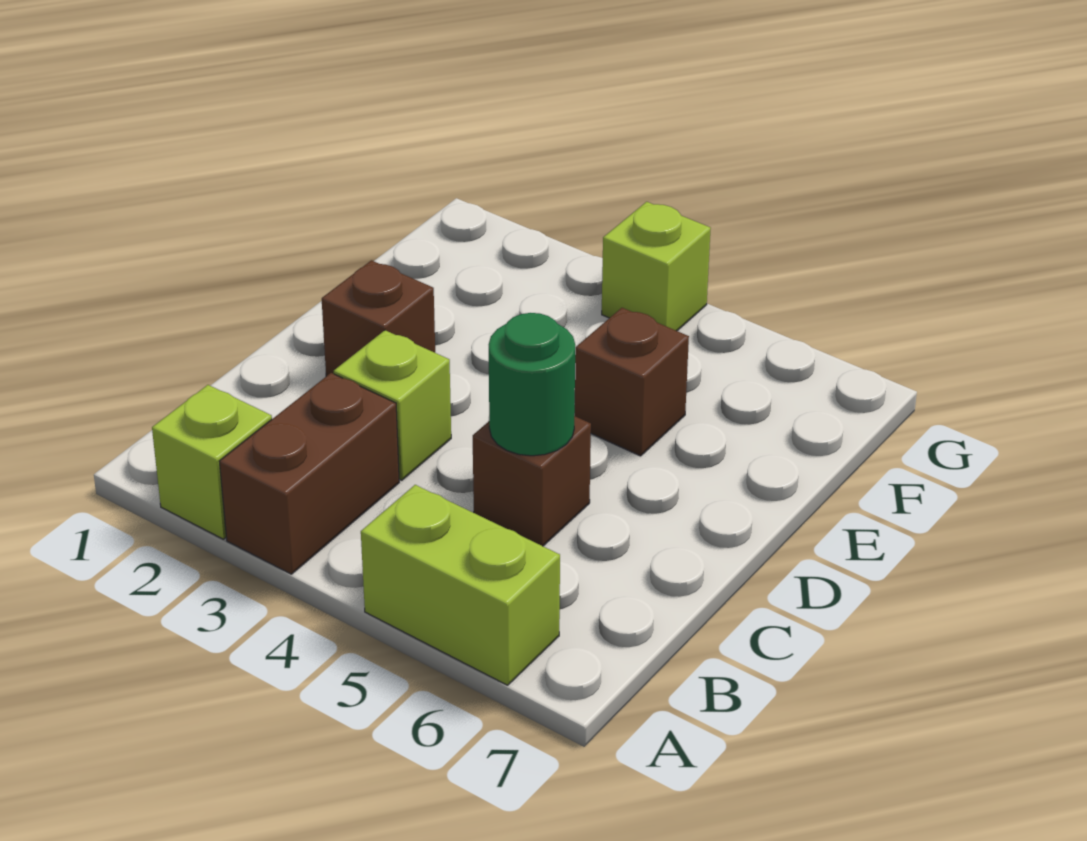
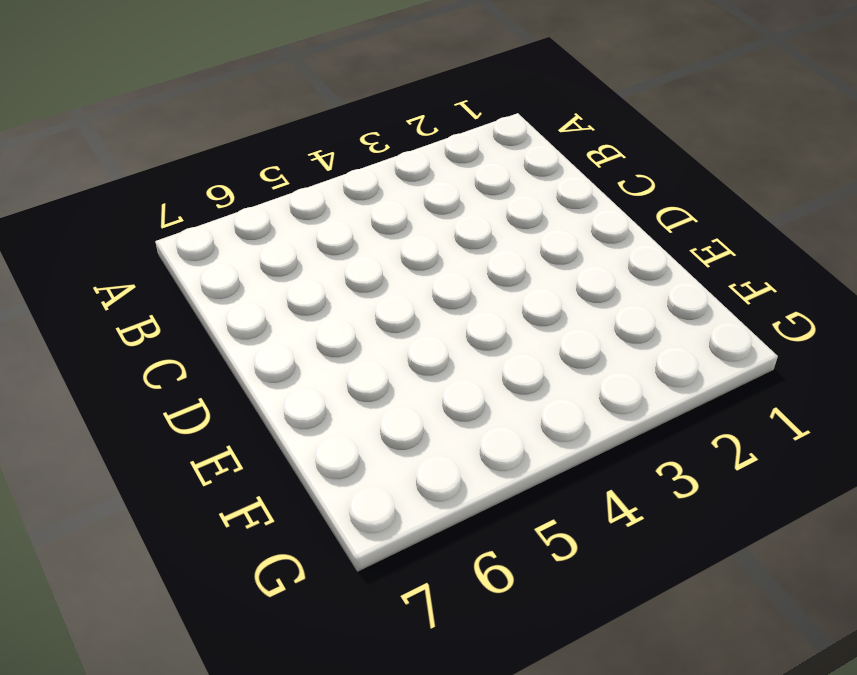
none -> lime brick A2 level 1
none -> brown brick A3:B3 level 1

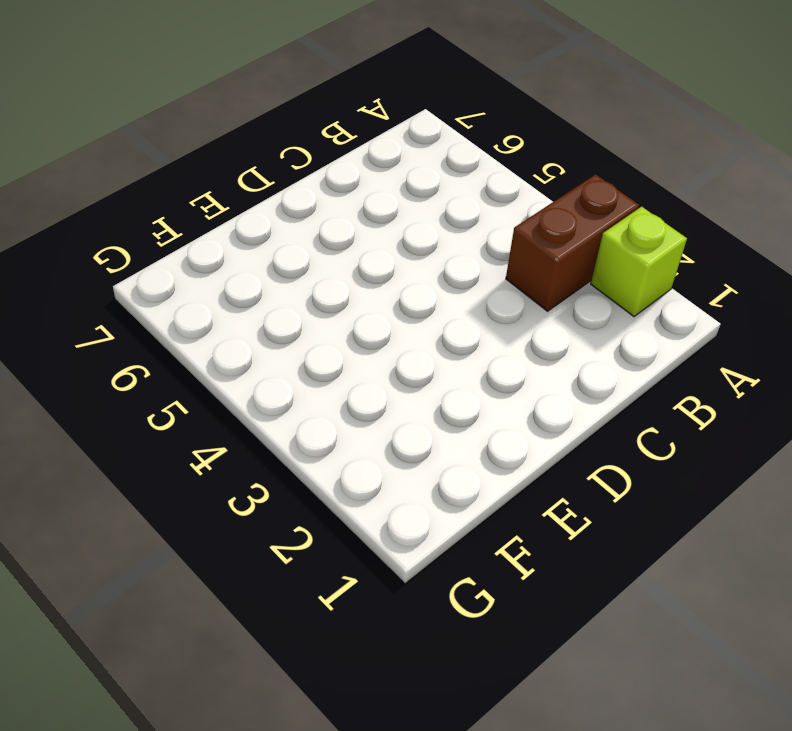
none -> lime brick A5:A6 level 1
none -> lime brick C3 level 1

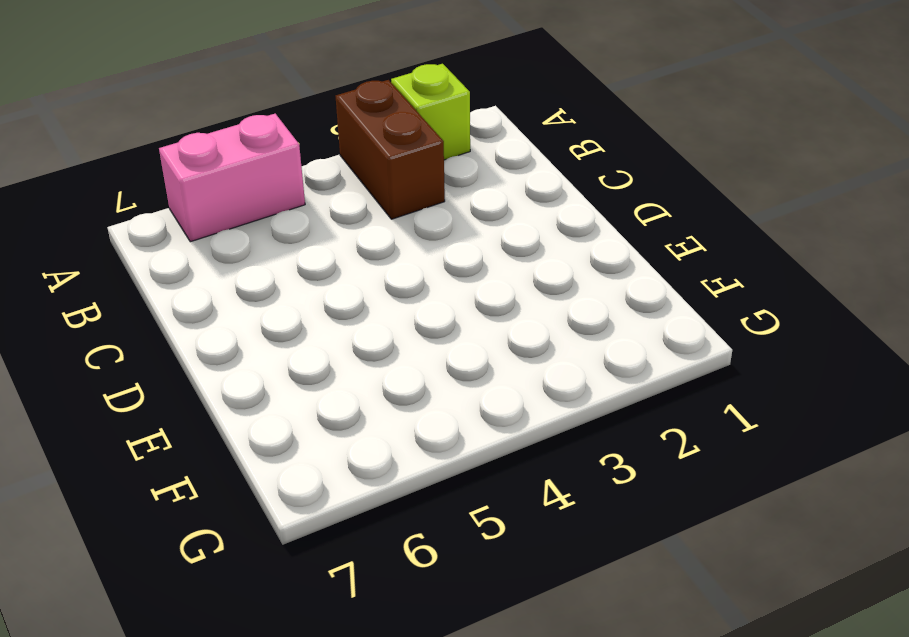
pink brick A5:A6 level 1 -> lime brick A5:A6 level 1
none -> lime brick C3 level 1
none -> brown brick C5 level 1

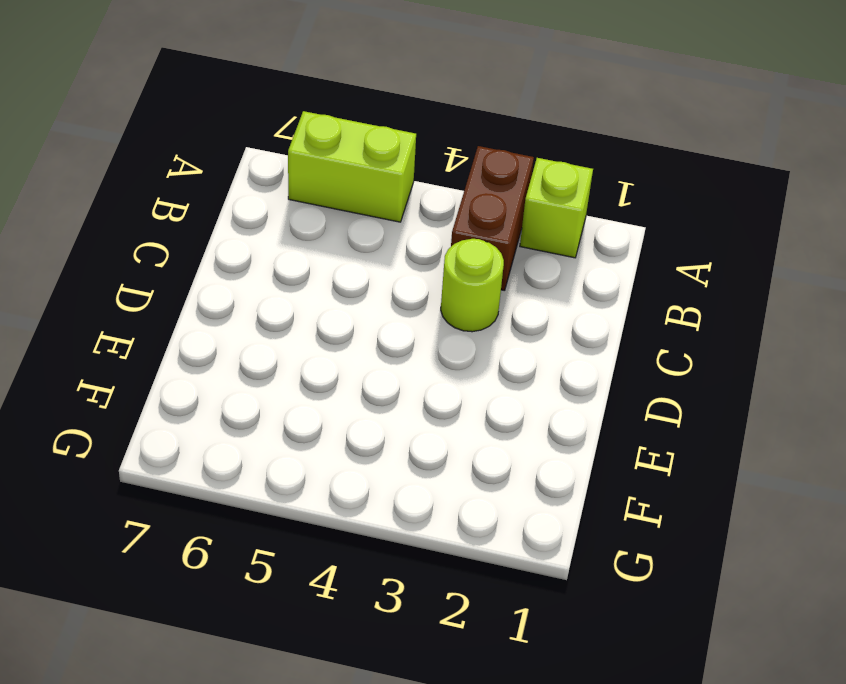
lime round brick C3 level 1 -> lime brick C3 level 1
none -> brown brick C5 level 1
none -> brown brick D2 level 1

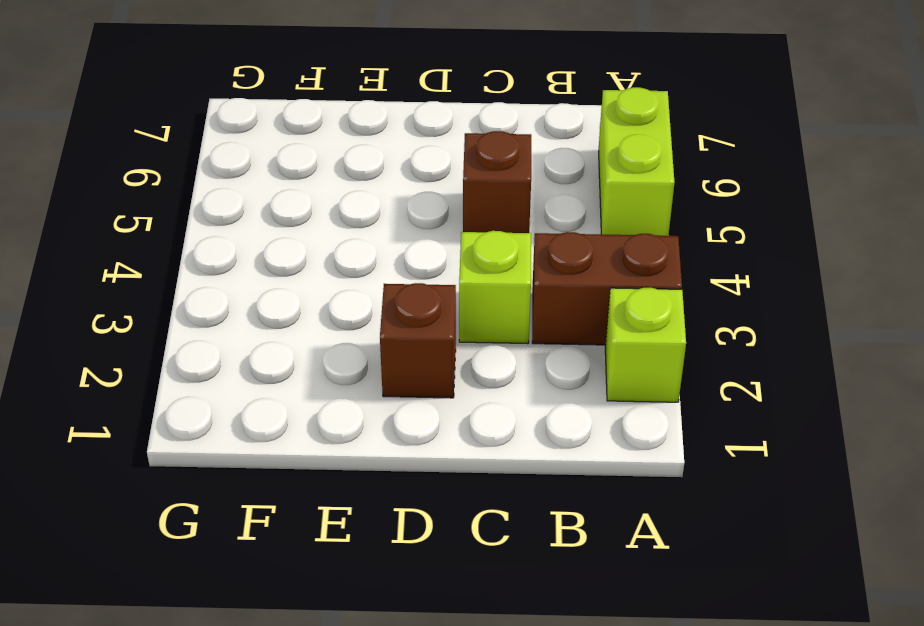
none -> brown brick E5 level 1
none -> lime brick G4 level 1

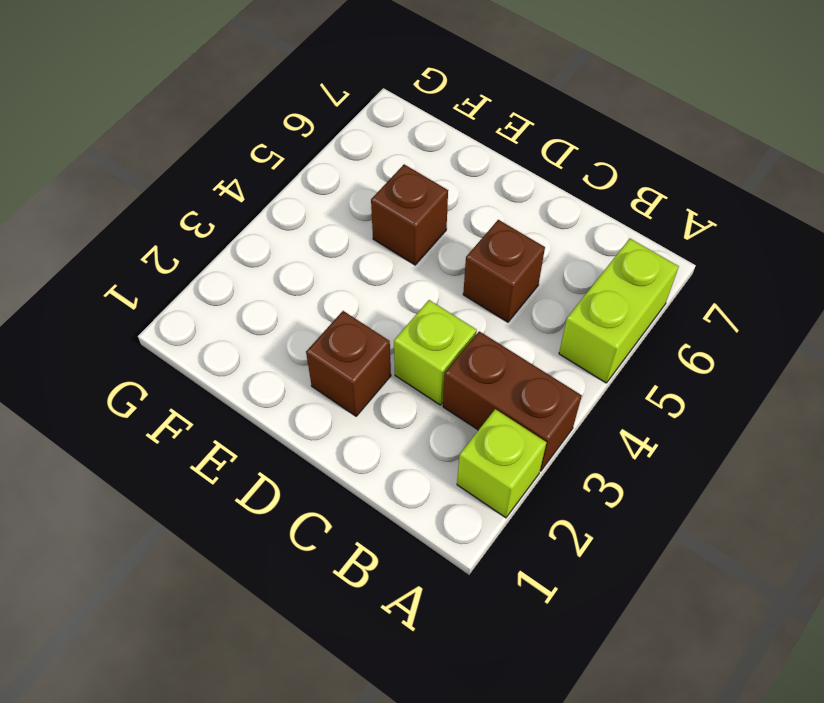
none -> lime brick G4 level 1
none -> green round brick C5 level 2

